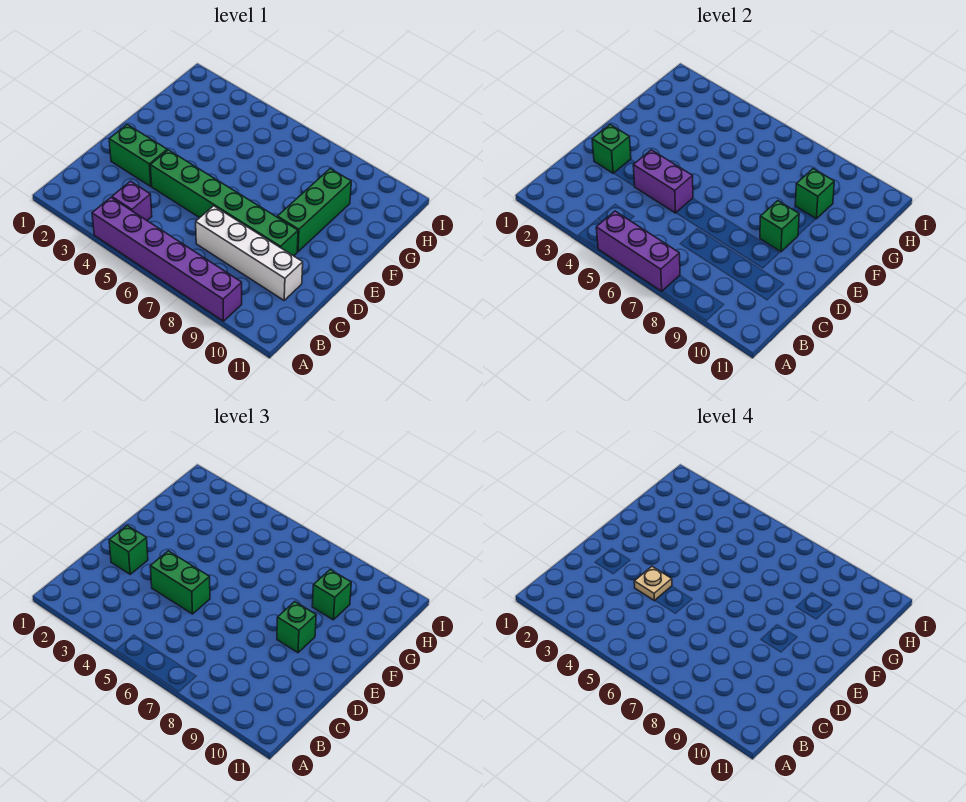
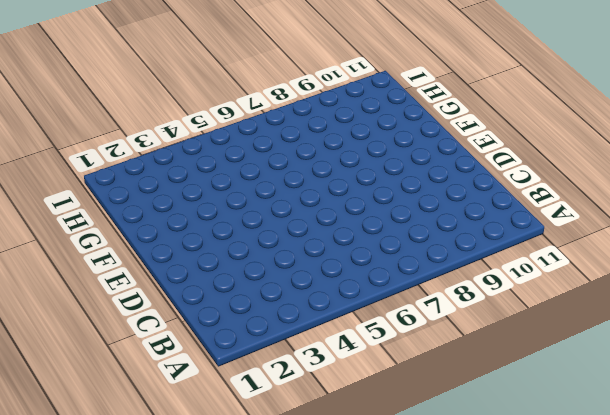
none -> purple brick A4:A9 level 1
none -> purple brick B4 level 1
none -> white brick C7:C10 level 1

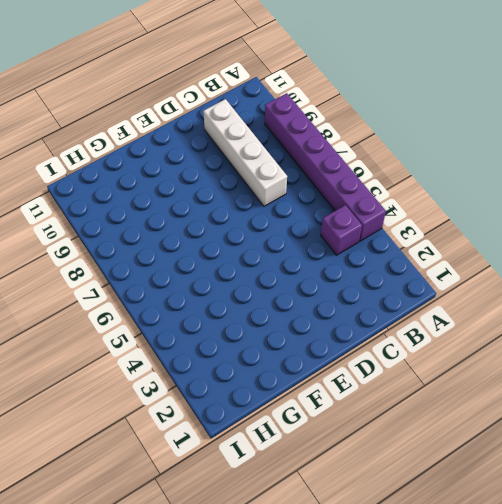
none -> green brick D2:D3 level 1
none -> green brick D4:D9 level 1
none -> green brick E9:G9 level 1

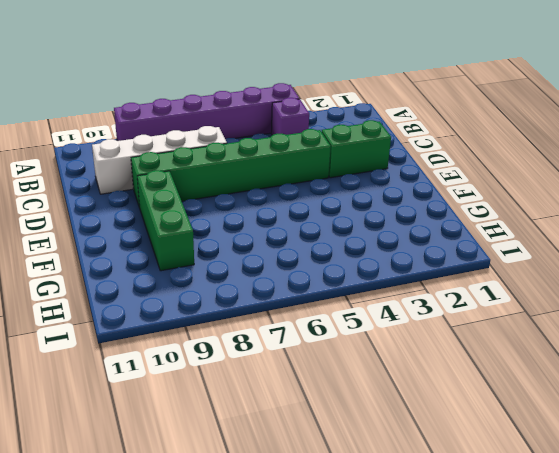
none -> purple brick A5:A7 level 2
none -> green brick D2 level 2
none -> purple brick D4:D5 level 2

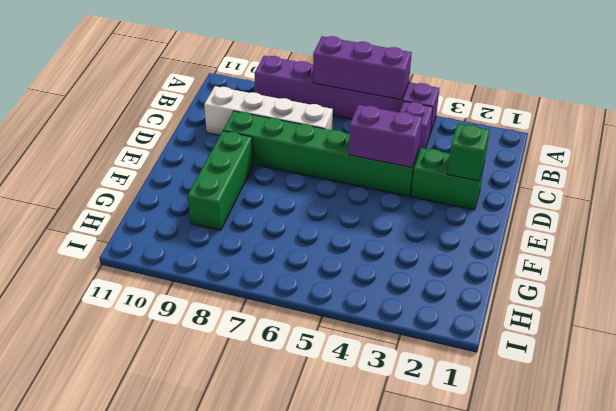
none -> green brick E9 level 2
none -> green brick G9 level 2
none -> green brick D2 level 3

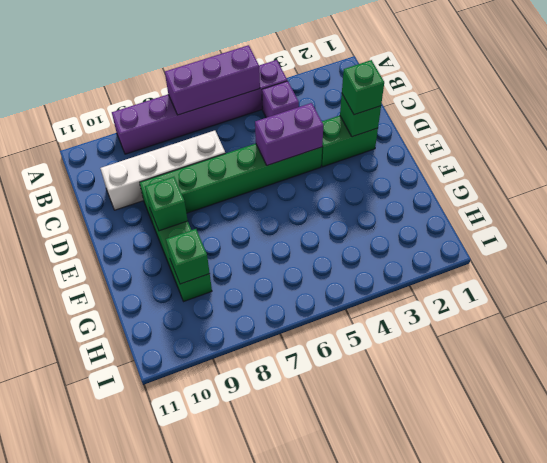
none -> green brick D4:D5 level 3
none -> green brick E9 level 3
none -> green brick G9 level 3

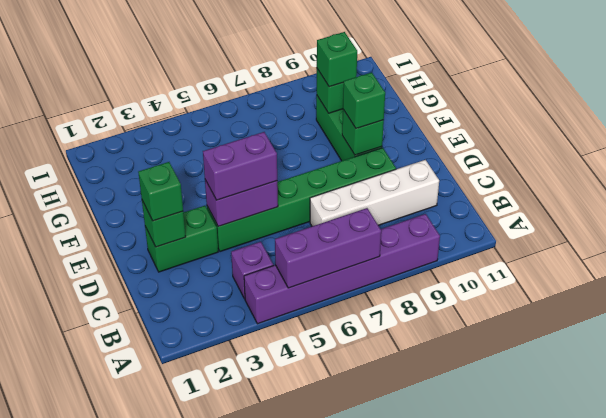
purple brick D4:D5 level 3 -> green brick D4:D5 level 3
none -> tan plate D4 level 4

